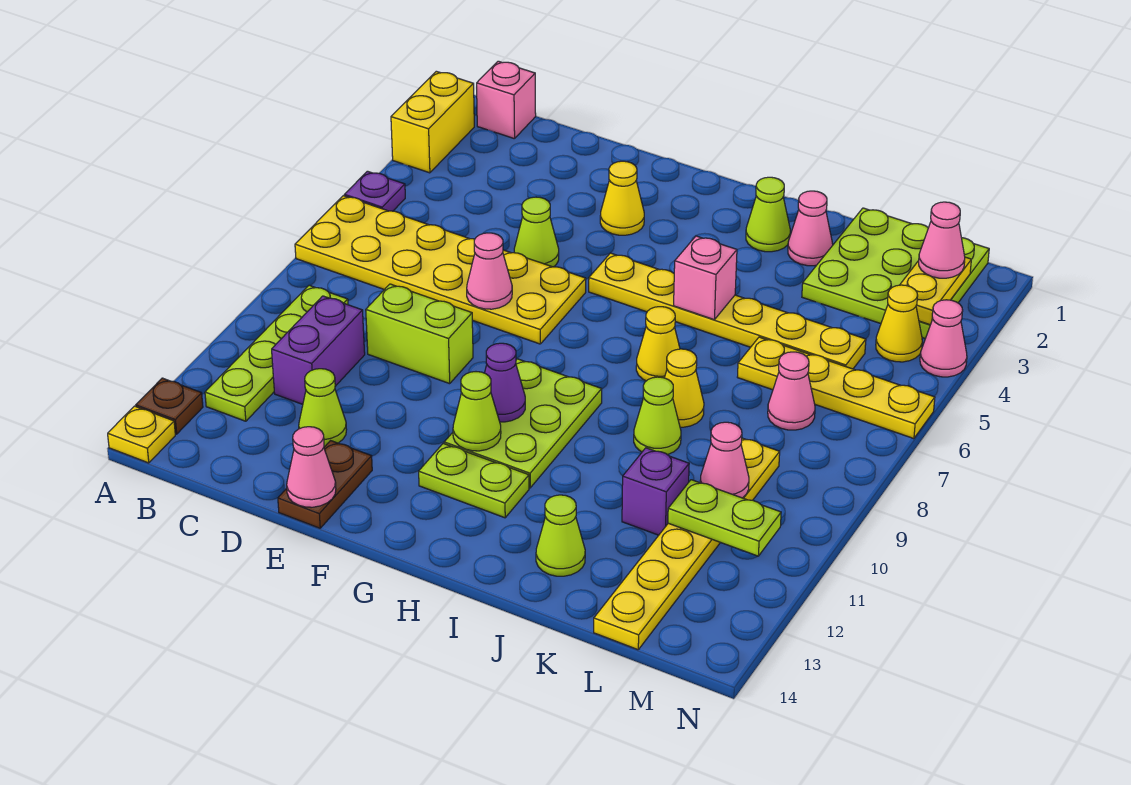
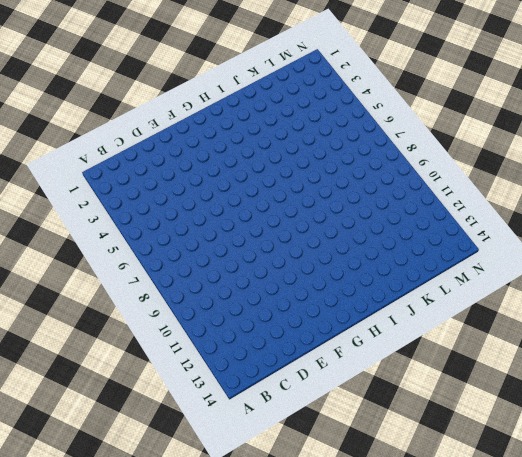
none -> yellow brick A2:A3 level 1
none -> purple plate A5 level 1
none -> yellow plate A6:F7 level 1
none -> brown plate A13 level 1

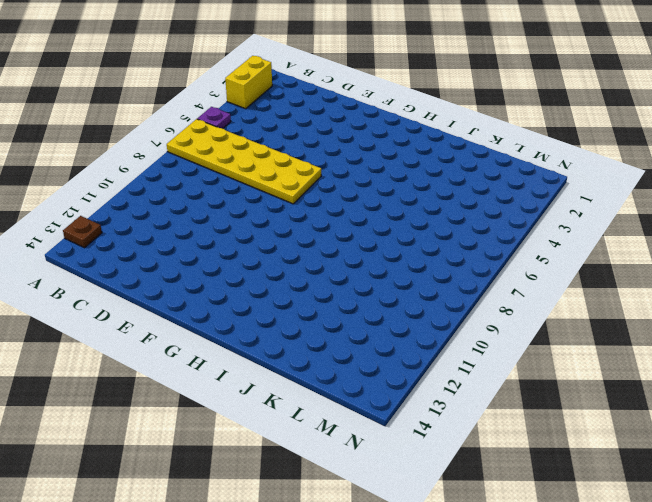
none -> yellow plate A14 level 1
none -> pink brick B1 level 1
none -> lime plate B9:B12 level 1
none -> purple brick C10:C11 level 1

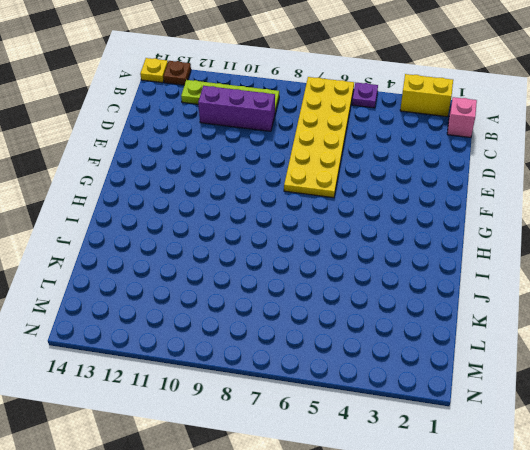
purple brick C9:C11 level 1 -> purple brick C10:C11 level 1
none -> lime brick D9:E9 level 1
none -> lime cone D12 level 1
none -> lime cone E5 level 1
none -> brown plate E13:E14 level 1

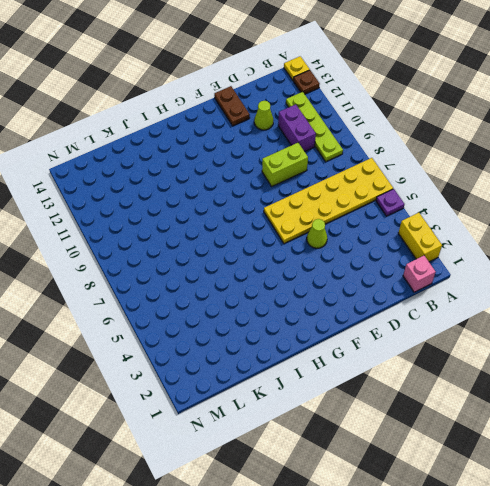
none -> yellow cone F3 level 1
none -> yellow plate G5:L5 level 1
none -> lime plate G9:H11 level 1
none -> lime plate G12:H12 level 1

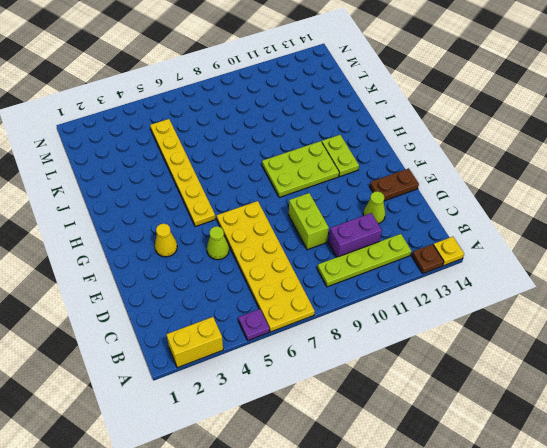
none -> pink brick B1 level 1
none -> lime cone I2 level 1
none -> yellow cone I7 level 1
none -> pink cone J2 level 1

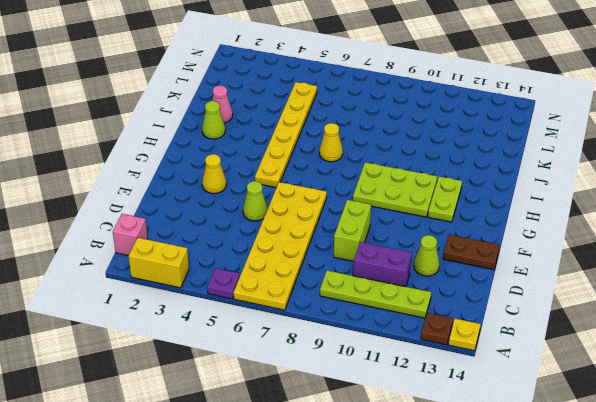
none -> yellow cone J8 level 1
none -> lime cone J9 level 1
none -> lime cone J13 level 1
none -> lime plate K1:M3 level 1

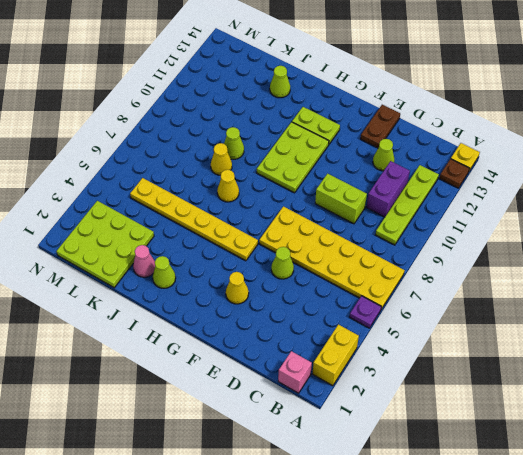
none -> yellow plate K6:N6 level 1
none -> purple brick K11 level 1
none -> pink cone L7 level 1
none -> yellow plate L9:L14 level 1

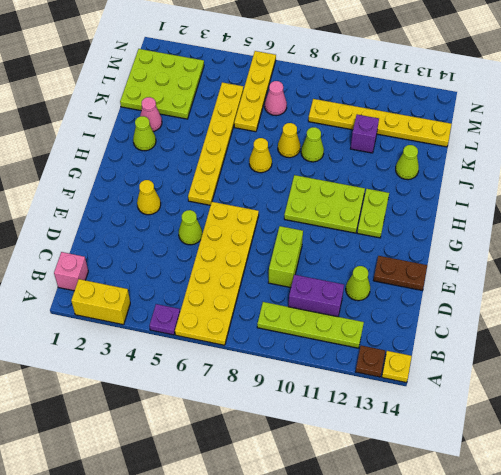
none -> yellow cone M4 level 1
none -> pink cone N4 level 1
none -> pink cone E7 level 2
none -> pink cone E14 level 2

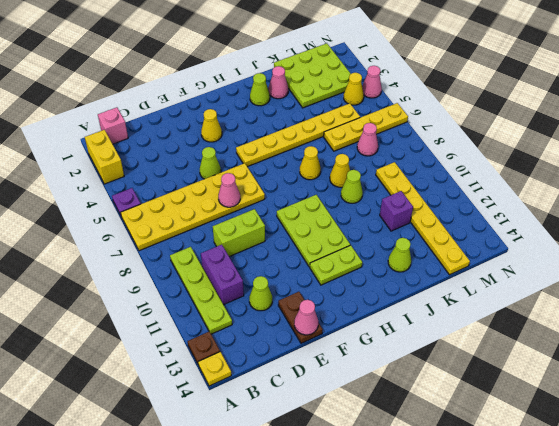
none -> purple cone G10 level 2
none -> lime cone G11 level 2
none -> pink brick I5 level 2
none -> pink cone L10 level 2

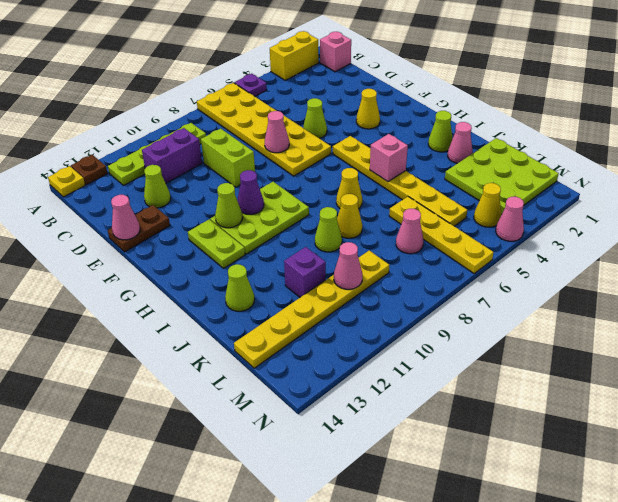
none -> lime plate L11:M11 level 2
none -> yellow plate M2:M3 level 2
none -> pink cone M2 level 3

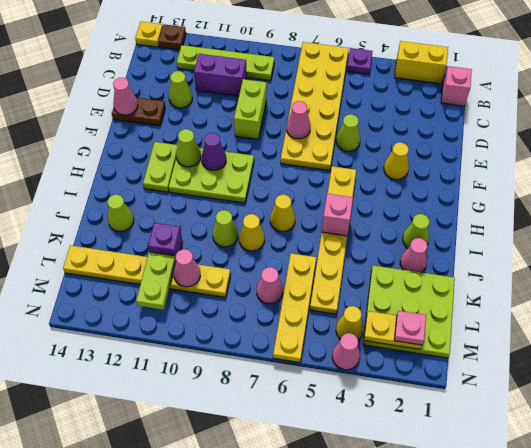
pink plate M2 level 3 -> pink cone M2 level 3

